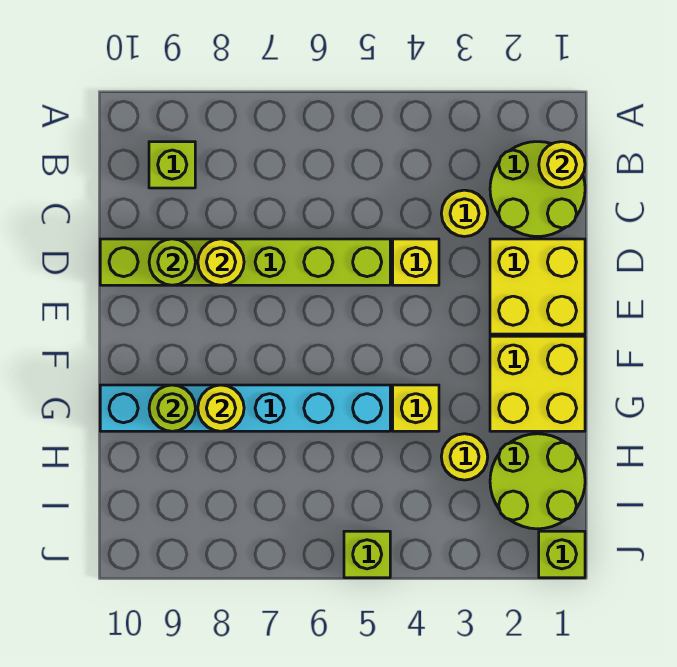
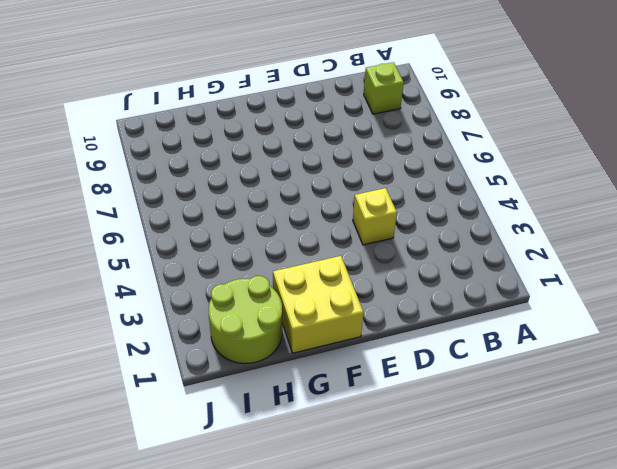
none -> lime round brick B1:C2 level 1
none -> yellow round brick C3 level 1
none -> yellow brick D1:E2 level 1

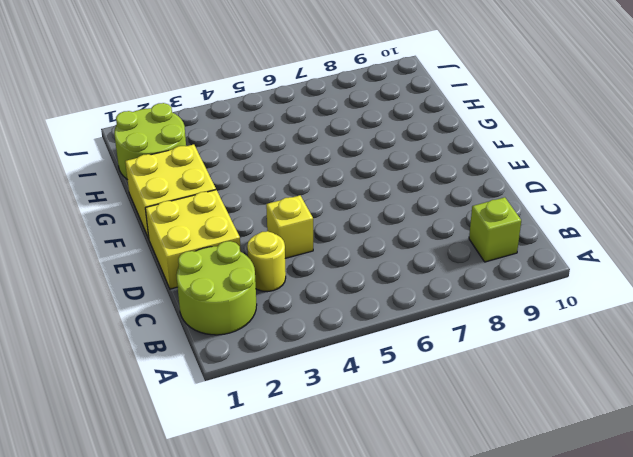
none -> lime brick D5:D10 level 1
none -> yellow brick G4 level 1
none -> cyan brick G5:G10 level 1

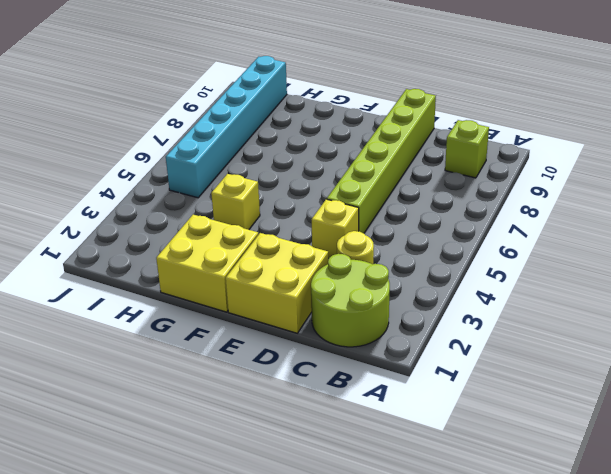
cyan brick I5:I10 level 1 -> cyan brick G5:G10 level 1
none -> lime round brick H1:I2 level 1
none -> yellow round brick H3 level 1
none -> lime brick J1 level 1

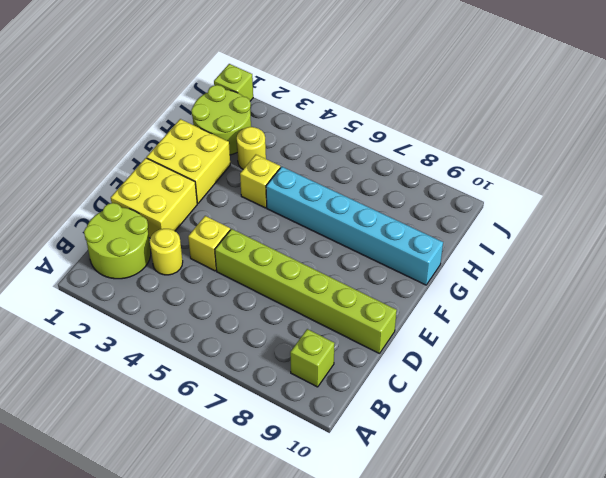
none -> lime brick J5 level 1
none -> yellow round brick B1 level 2
none -> yellow round brick D8 level 2

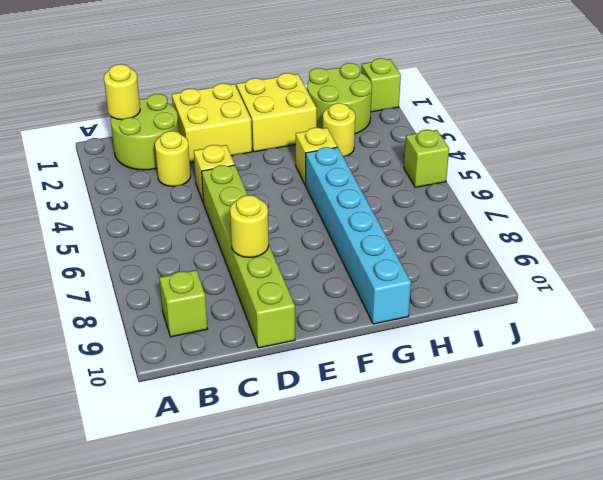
none -> lime round brick D9 level 2
none -> yellow round brick G8 level 2
none -> lime round brick G9 level 2

